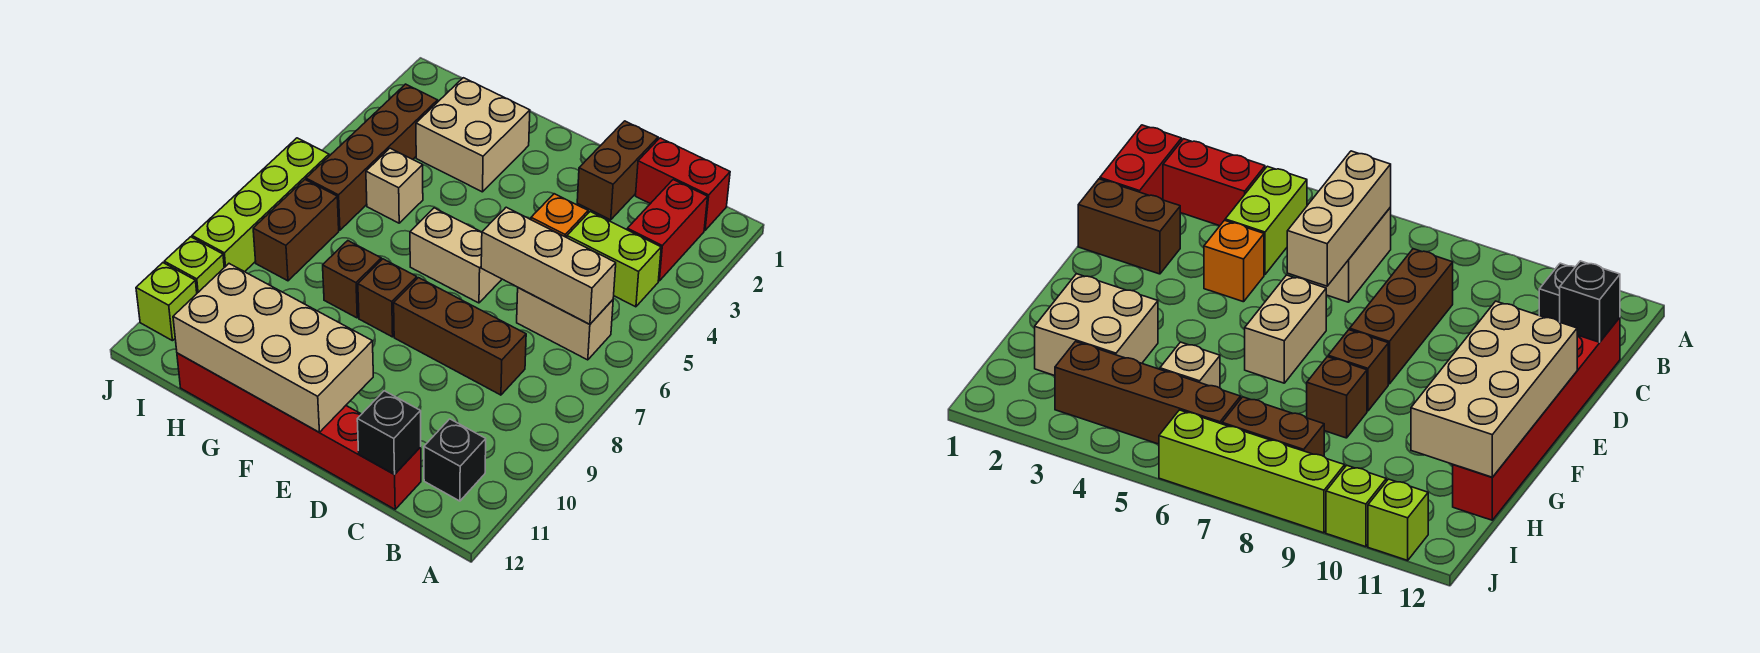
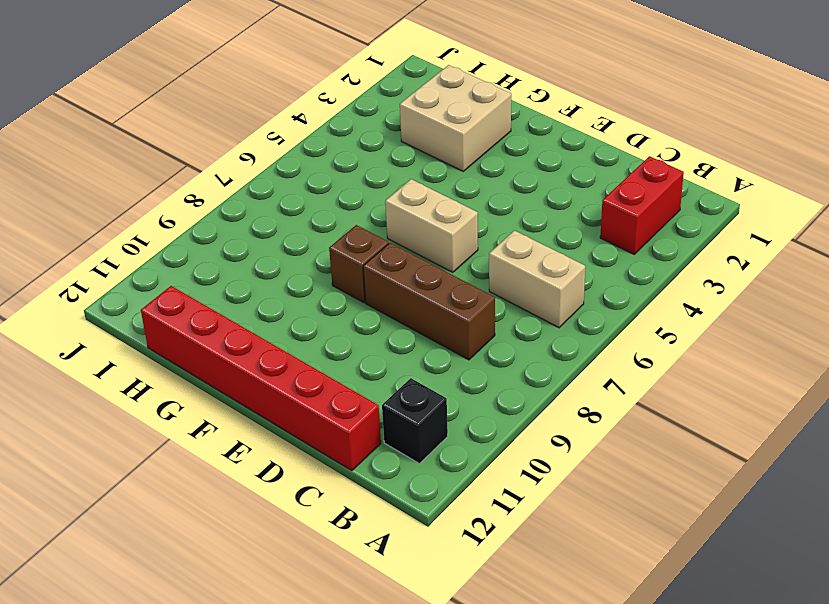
none -> red brick B1:C1 level 1
none -> lime brick B4:C4 level 1
none -> brown brick D1:D2 level 1

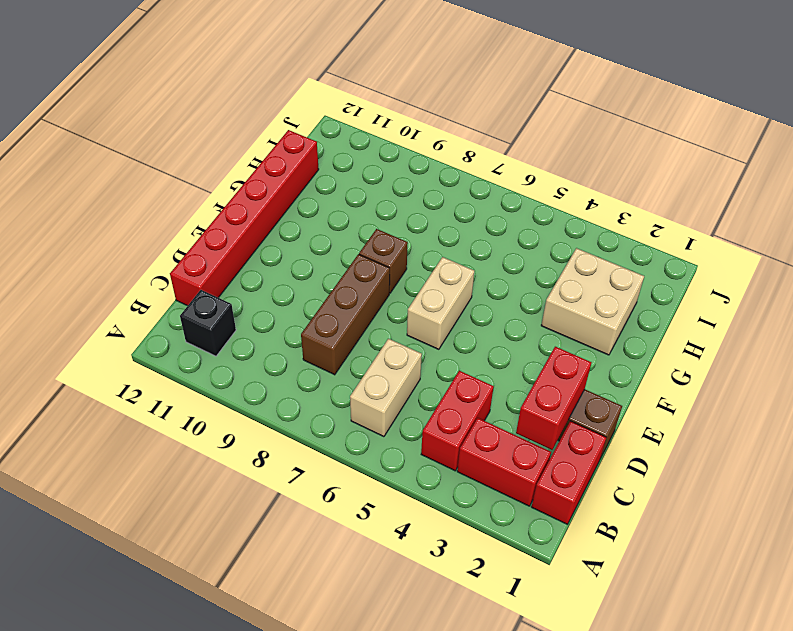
red brick B4:C4 level 1 -> lime brick B4:C4 level 1
red brick C2:D2 level 2 -> none
none -> orange brick D4 level 1
none -> brown brick G8 level 1
none -> tan brick H5 level 1

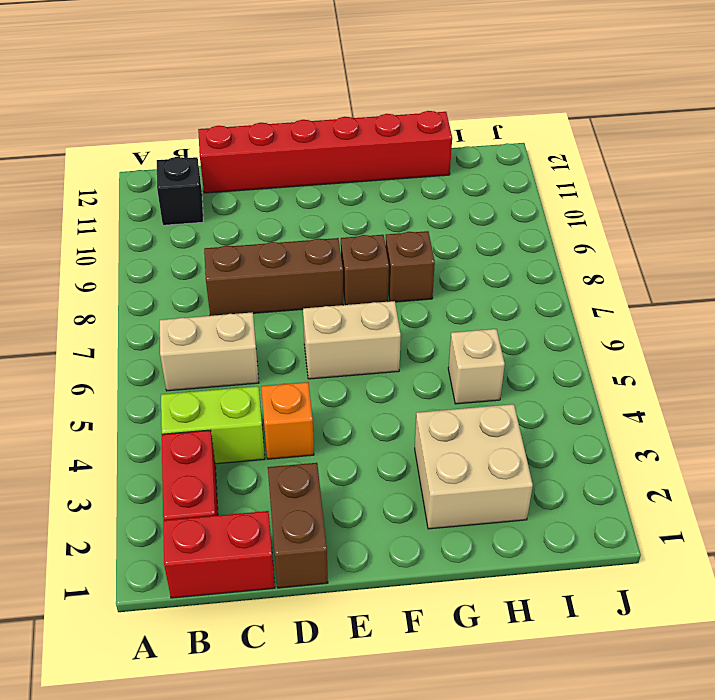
none -> brown brick I3:I6 level 1
none -> brown brick I7:I8 level 1
none -> lime brick J6:J9 level 1

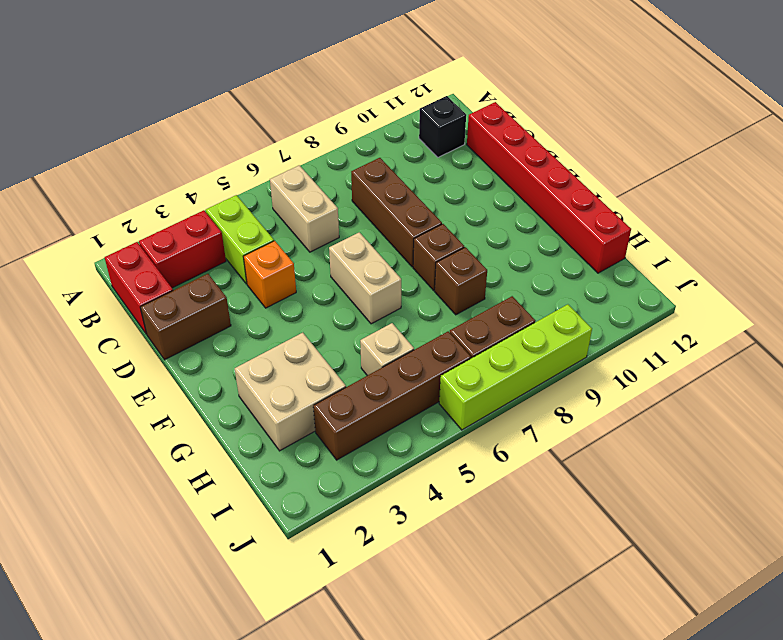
none -> lime brick J10 level 1
none -> lime brick J11 level 1
none -> tan brick B6:D6 level 2

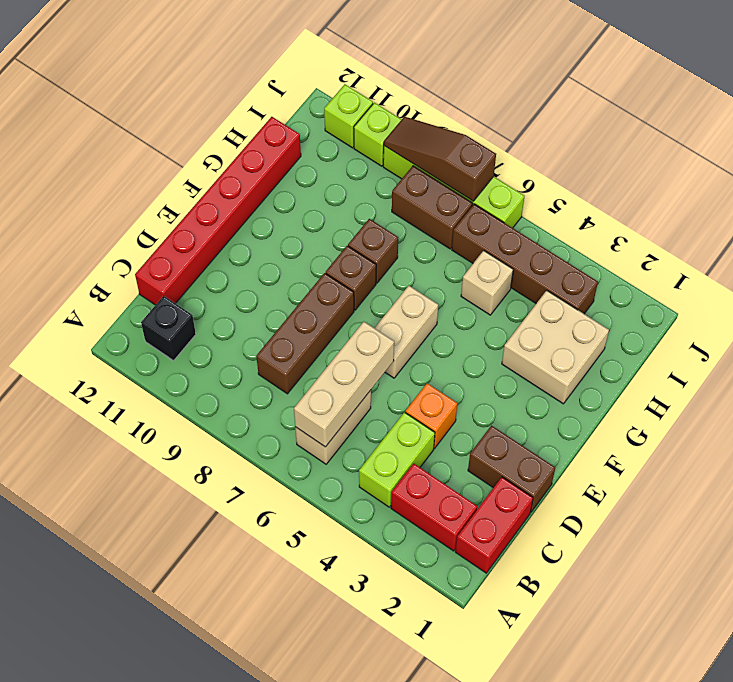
brown slope J7:J9 level 2 top 7 -> none
none -> black brick C12 level 2
none -> tan brick E11:H12 level 2

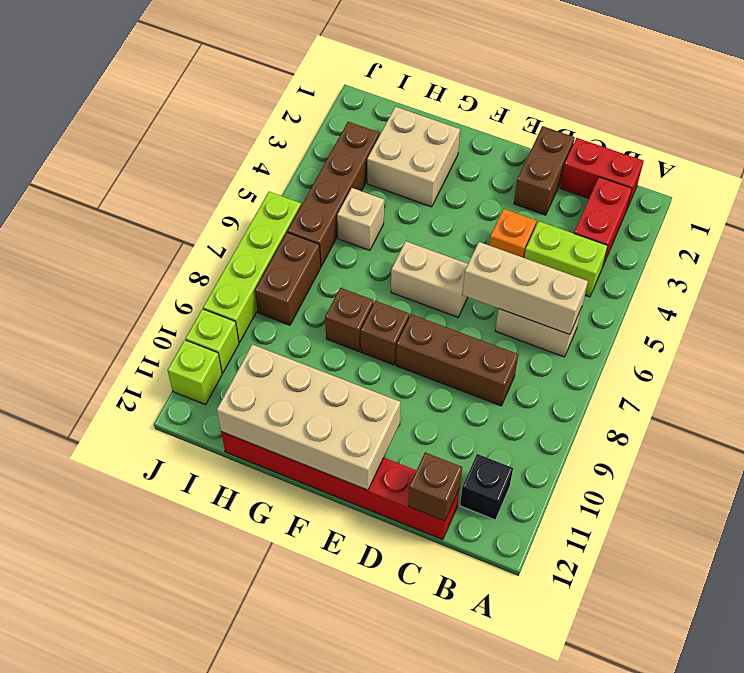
brown brick C12 level 2 -> black brick C12 level 2

